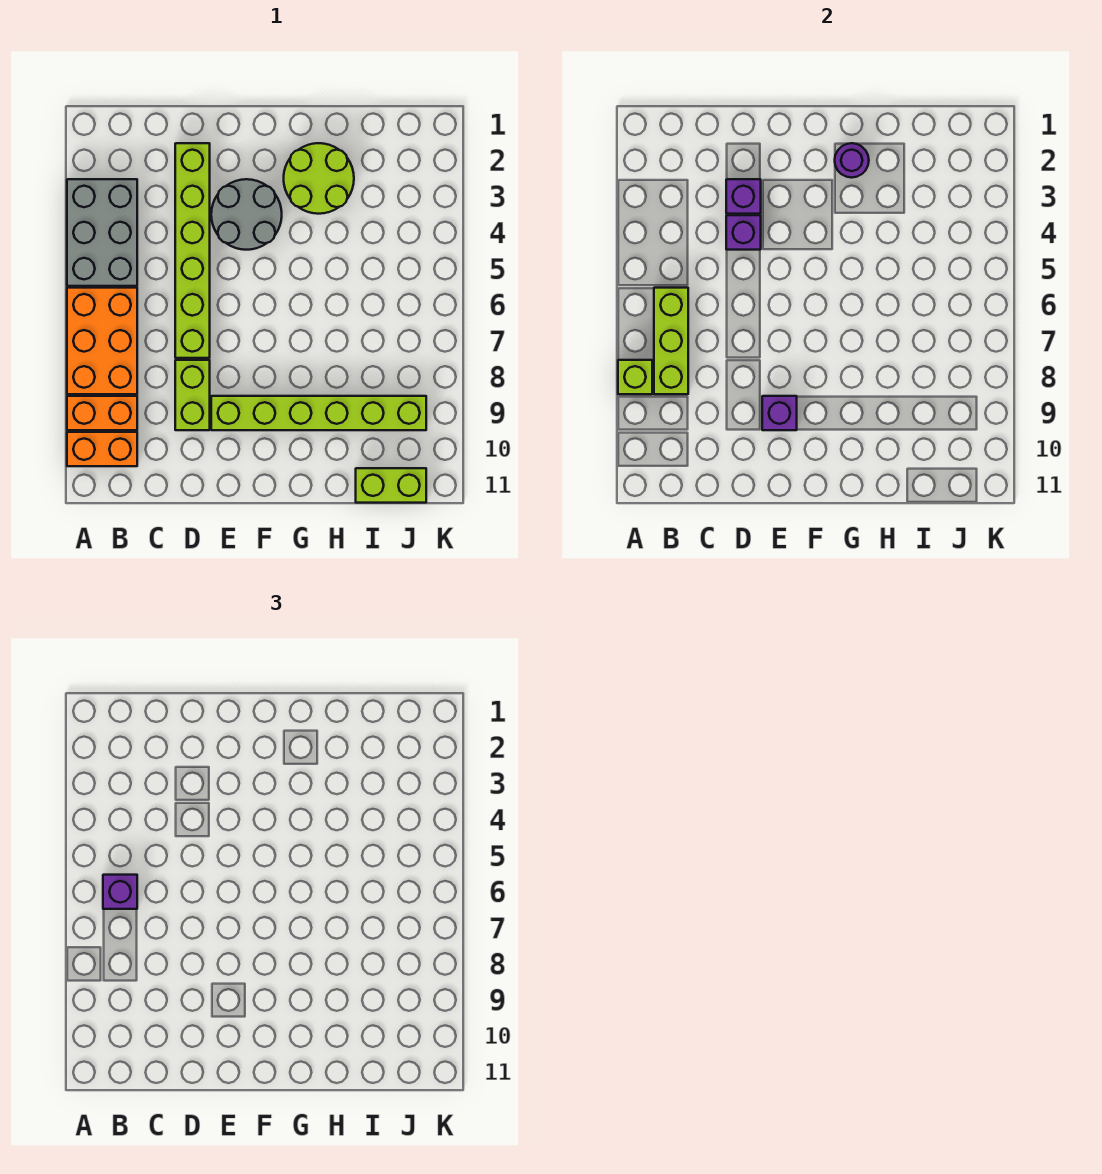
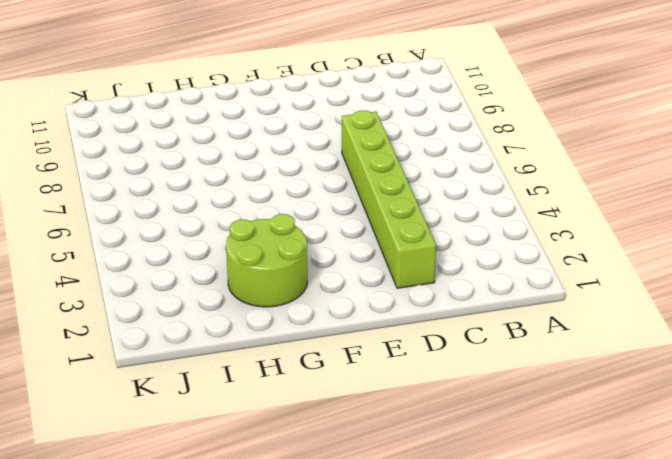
none -> grey brick A3:B5 level 1
none -> orange brick A6:B8 level 1
none -> orange brick A9:B9 level 1

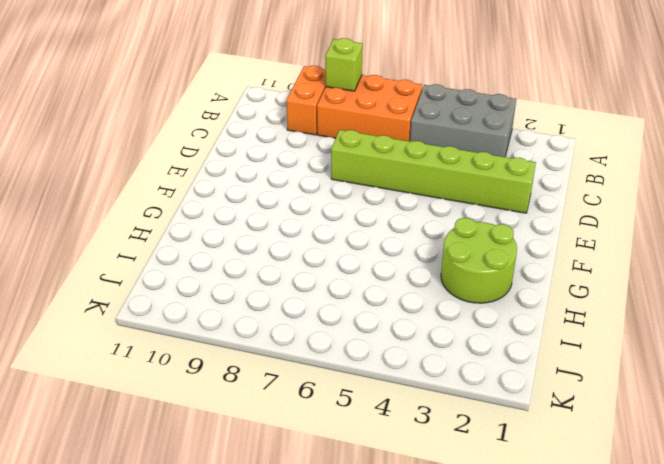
none -> orange brick A10:B10 level 1
none -> lime brick D8:D9 level 1
none -> grey round brick E3:F4 level 1

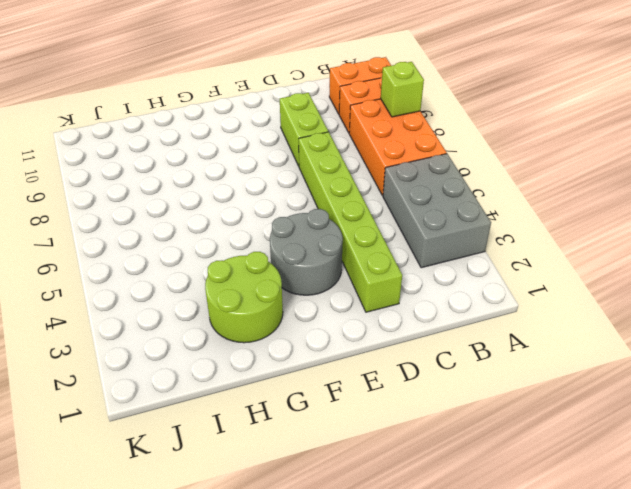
none -> lime brick E9:J9 level 1
none -> lime brick I11:J11 level 1
none -> lime brick B6:B8 level 2

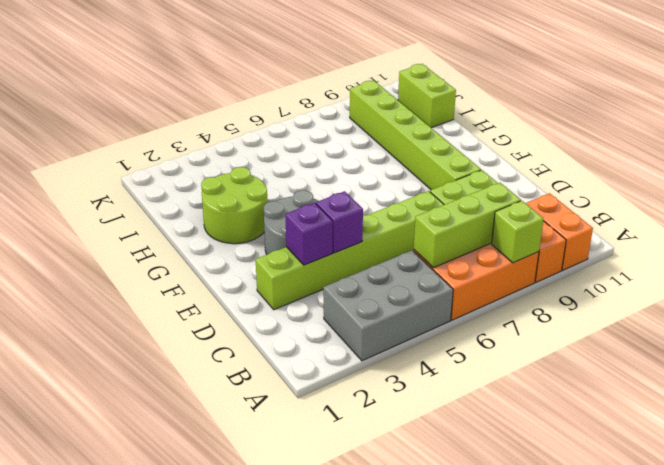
none -> purple brick E9 level 2
none -> purple round brick G2 level 2
none -> purple brick B6 level 3

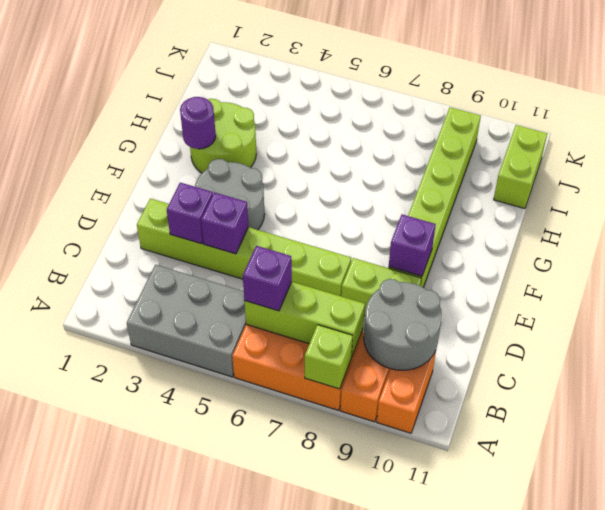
grey round brick B9:C10 level 2 -> none

